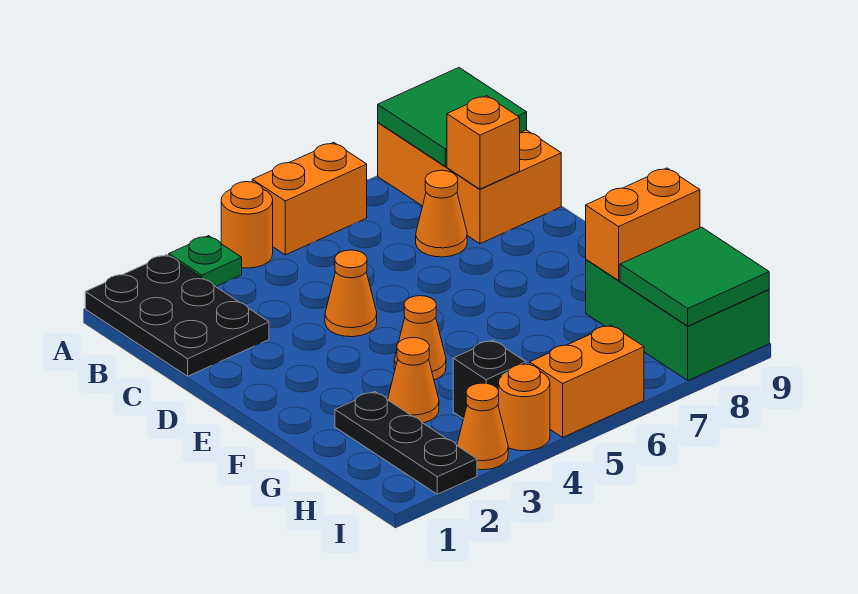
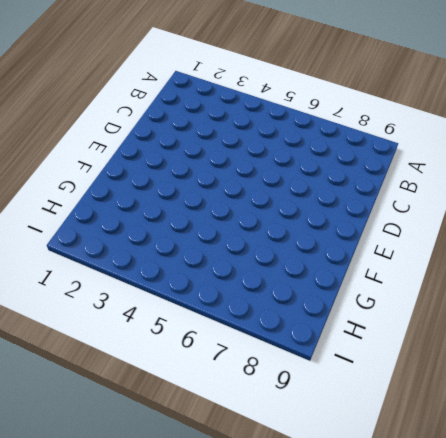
none -> black plate A1:C2 level 1
none -> green plate A3 level 1
none -> orange round brick A4 level 1

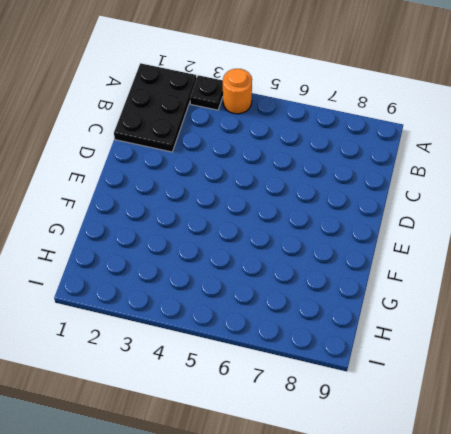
black plate A3 level 1 -> green plate A3 level 1
none -> orange brick A5:A6 level 1
none -> orange brick A8:C9 level 1
none -> orange cone C7 level 1

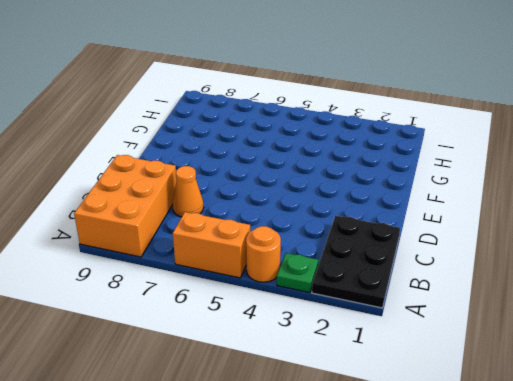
none -> orange cone D4 level 1
none -> orange cone F4 level 1
none -> black plate G2:I2 level 1

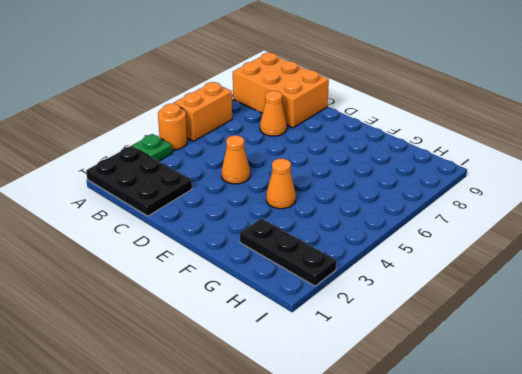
none -> orange cone G3 level 1
none -> green brick G8:I9 level 1
none -> black brick H4 level 1

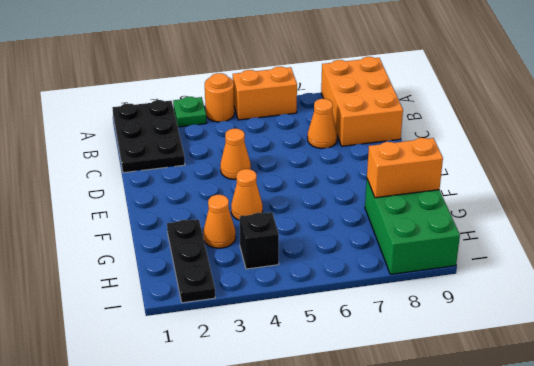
none -> orange cone I3 level 1
none -> orange round brick I4 level 1
none -> orange brick I5:I6 level 1

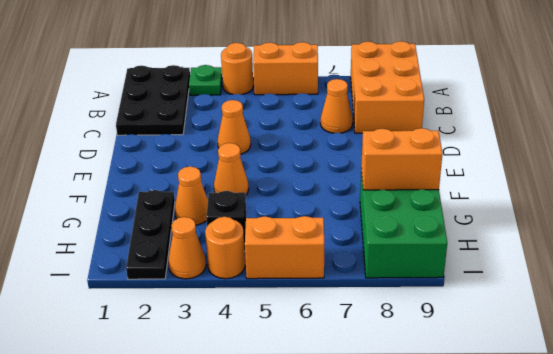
none -> green tile A8:B9 level 2
none -> orange brick C8 level 2
none -> green tile H8:I9 level 2

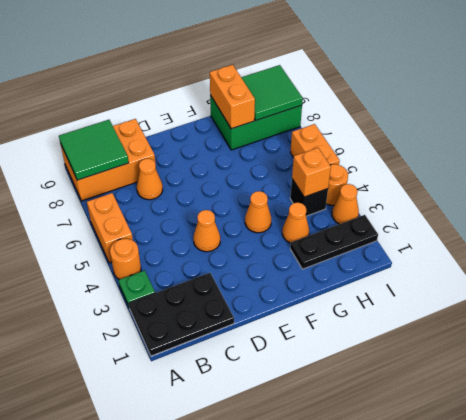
orange brick H4 level 2 -> orange brick C8 level 2

